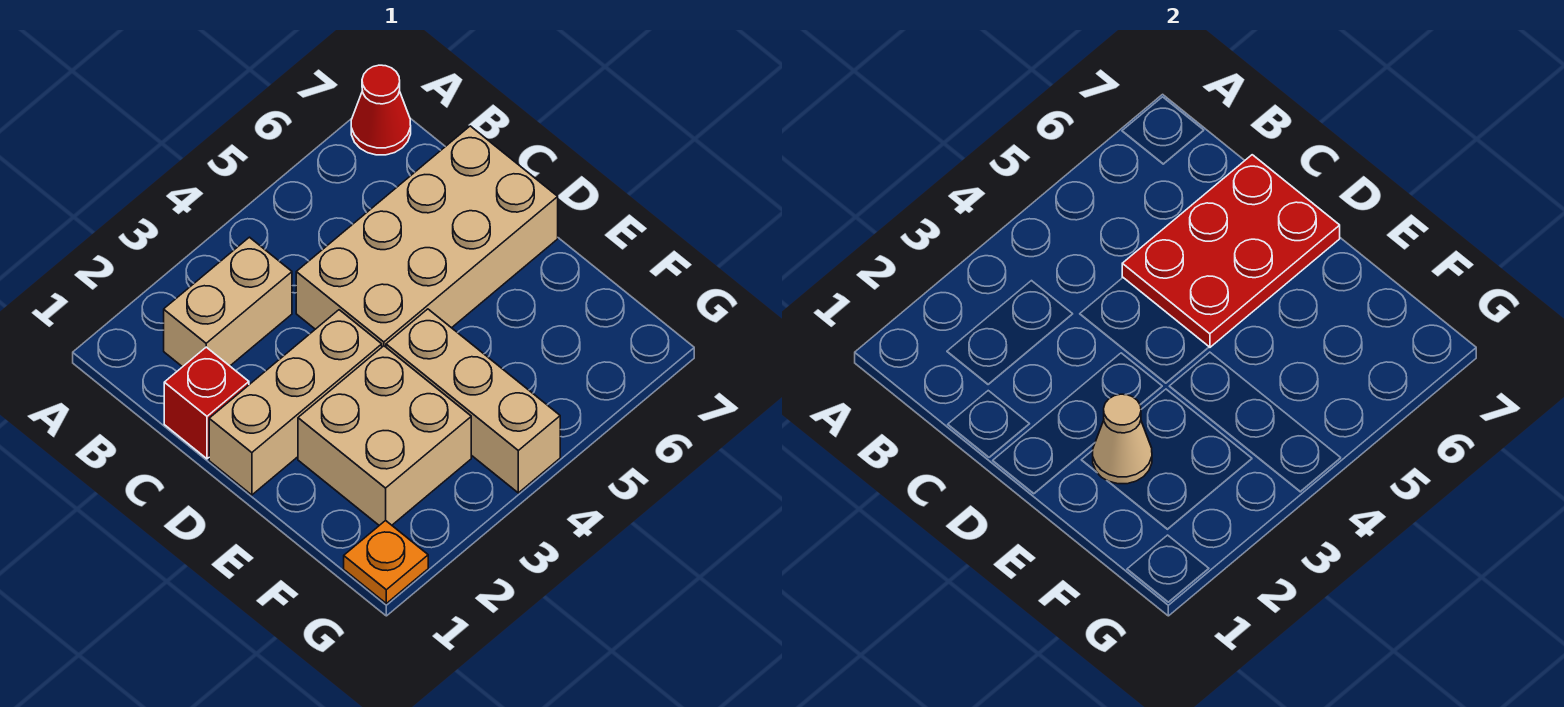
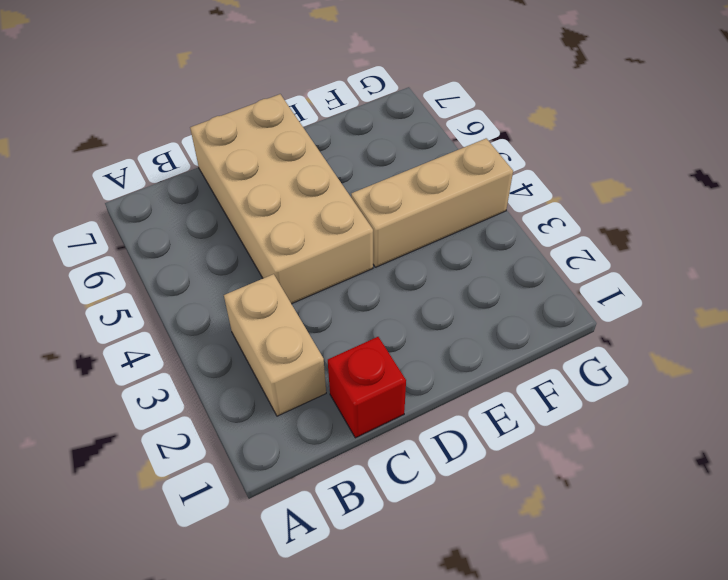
none -> red cone A7 level 1
none -> tan brick D1:D3 level 1

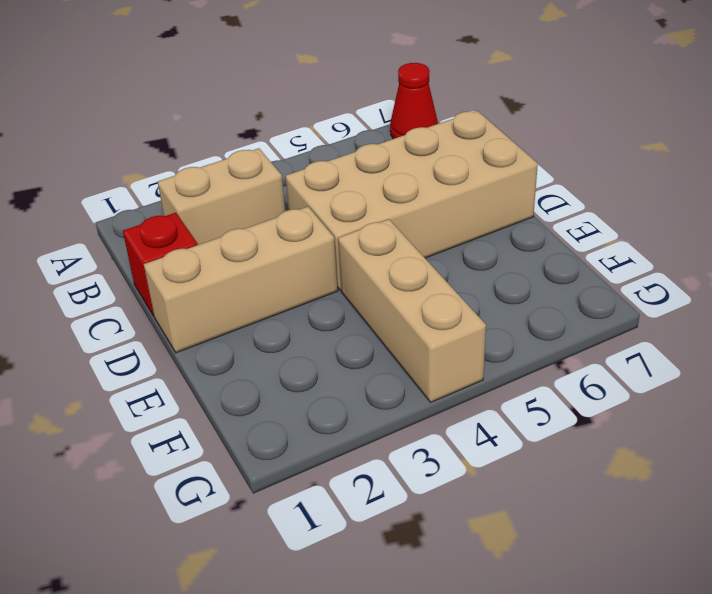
none -> tan brick E2:F3 level 1
none -> orange plate G1 level 1

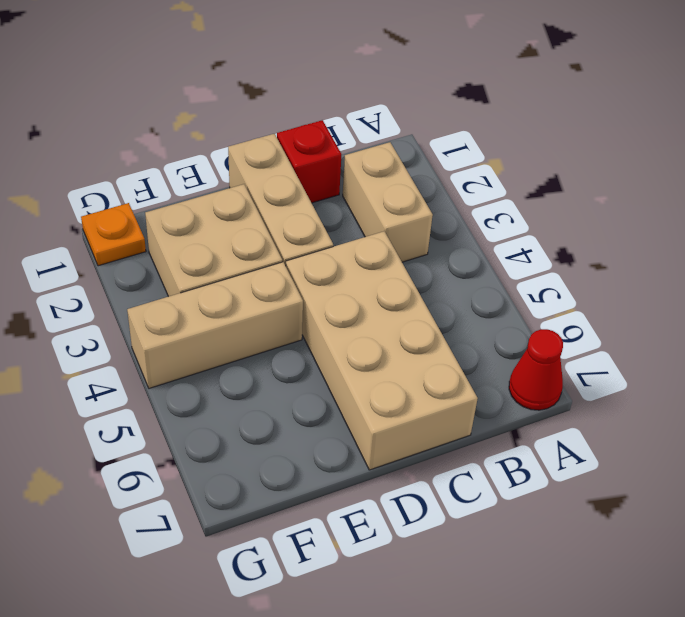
none -> red plate C5:D7 level 2
none -> tan cone E2 level 2

